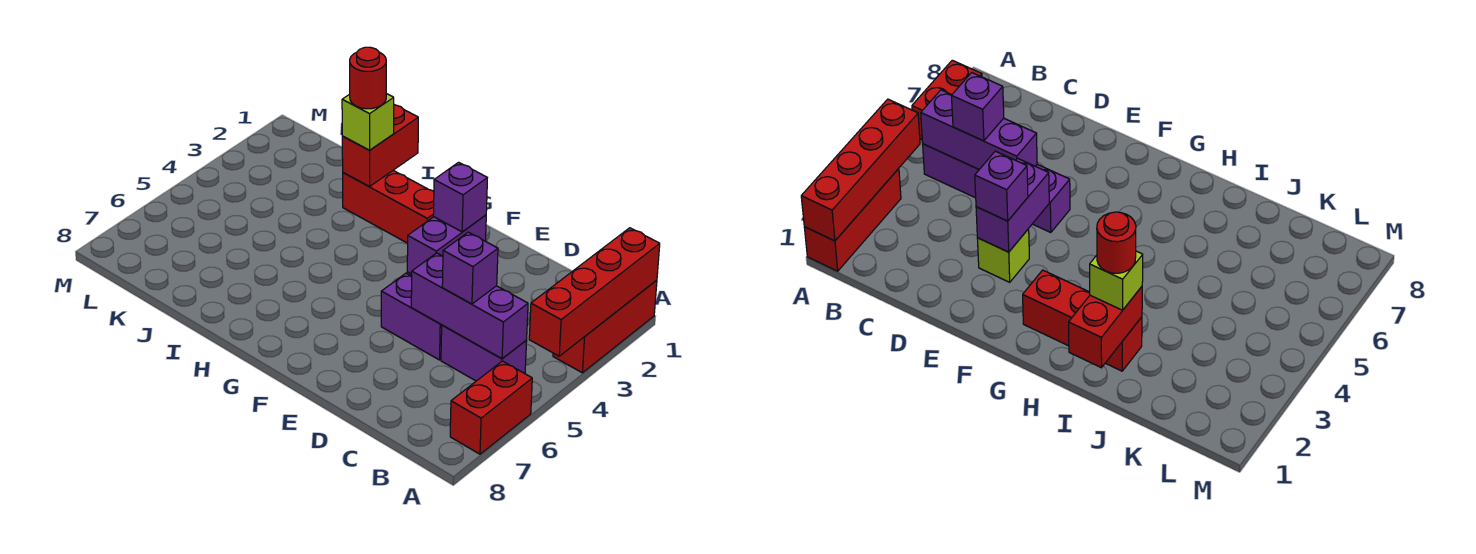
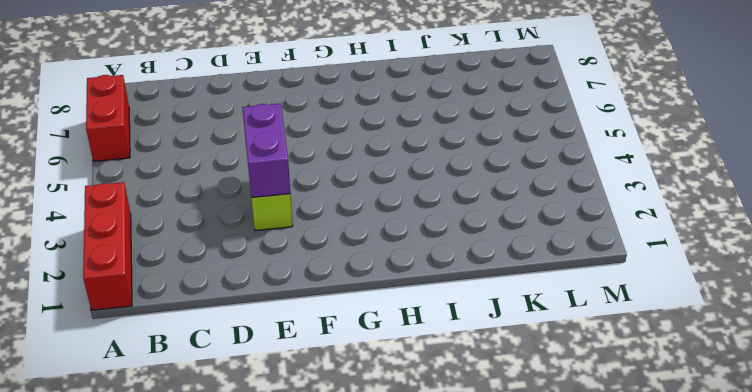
none -> purple brick B5:C5 level 1
none -> purple brick D5:E5 level 1
none -> red brick G2:I2 level 1

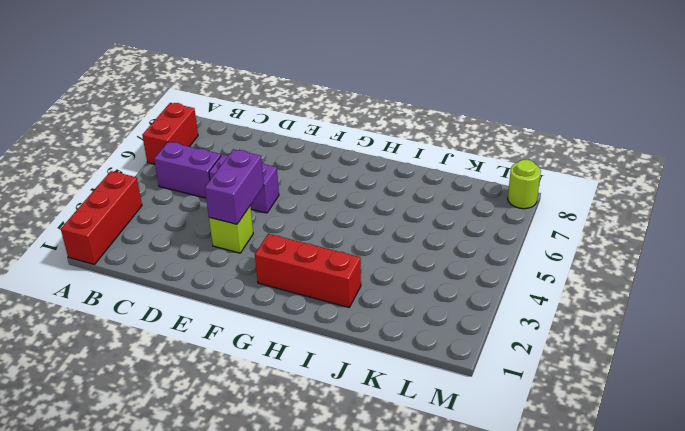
lime round brick M8 level 1 -> none
none -> red brick A1:A4 level 2
none -> purple brick B5:D5 level 2
none -> red brick I1:I2 level 2

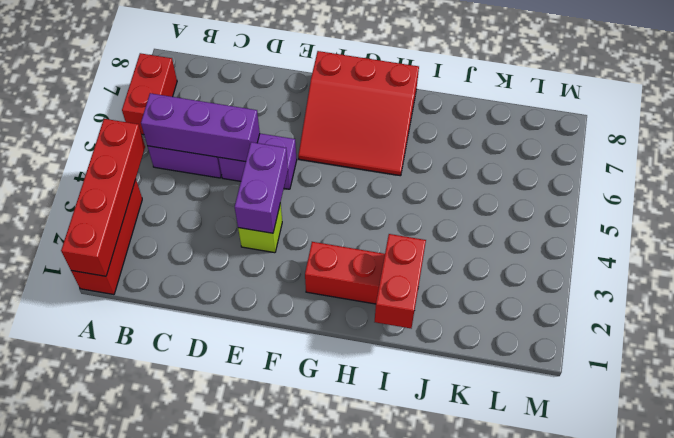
red slope F6:H8 level 1 top 8 -> none
none -> purple brick C5 level 3
none -> purple brick E3 level 3
none -> lime brick I2 level 3

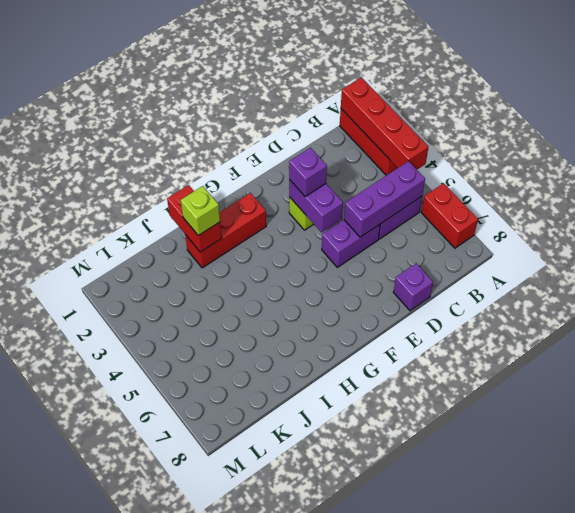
purple brick D8 level 1 -> purple brick C5 level 3
none -> red round brick I2 level 4

